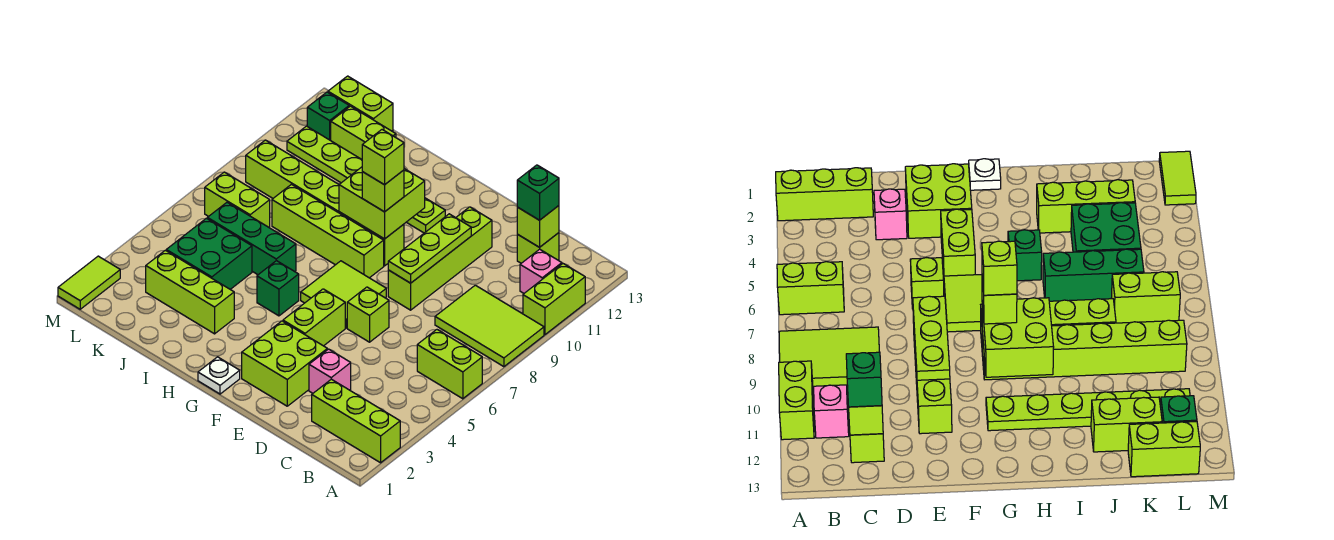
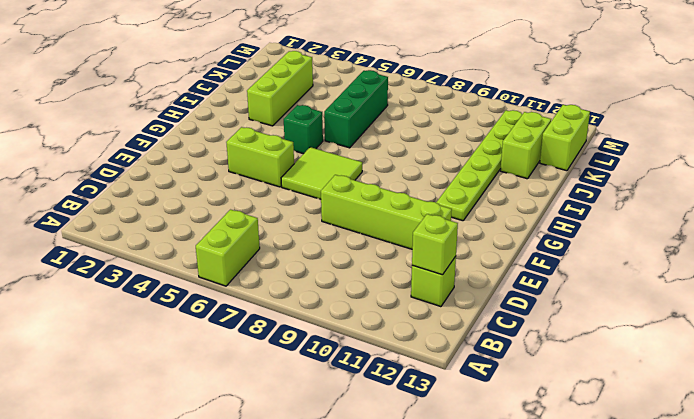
none -> lime brick A2:C2 level 1
none -> lime tile A8:C9 level 1
none -> lime brick A10:A11 level 1
none -> pink brick B11 level 1

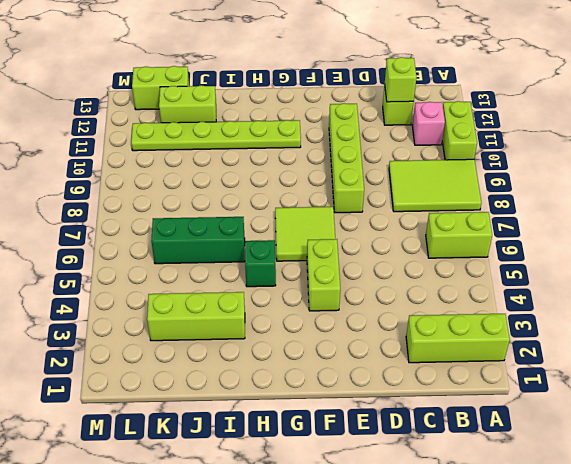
none -> pink brick D3 level 1
none -> lime brick E2:F3 level 1
none -> lime brick E6 level 1
none -> white plate G1 level 1

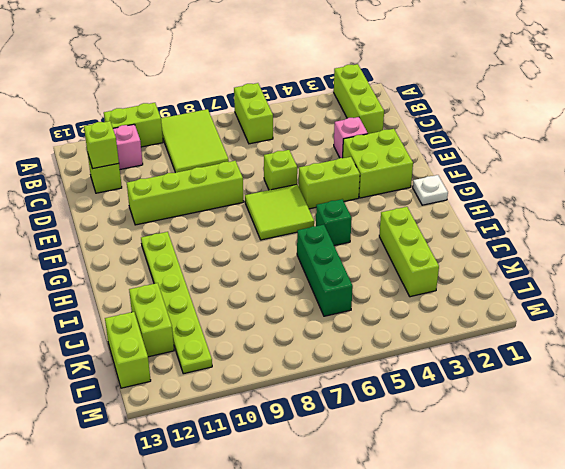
none -> lime brick G8:J8 level 1
none -> lime brick G9:L9 level 1
none -> green brick J4:K5 level 1
none -> lime brick K7:L7 level 1

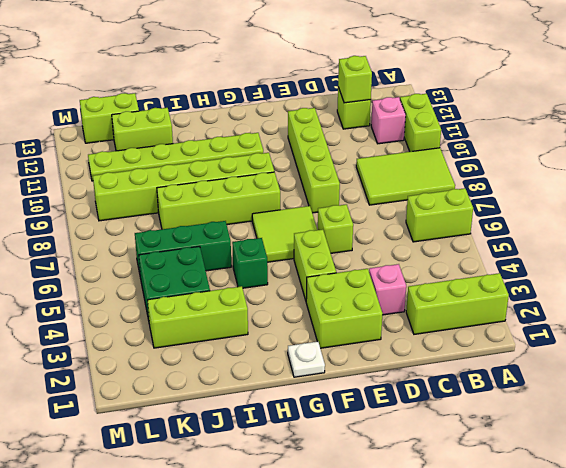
none -> lime brick K7:L7 level 1
none -> green brick L12 level 1
none -> lime tile M1:M2 level 1
none -> lime plate E8:E10 level 2

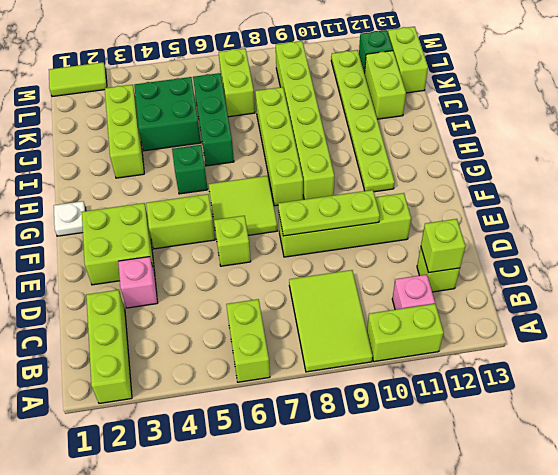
none -> lime brick G9:H10 level 2
none -> green brick C12 level 3
none -> lime brick G9 level 3
none -> lime brick G9 level 4

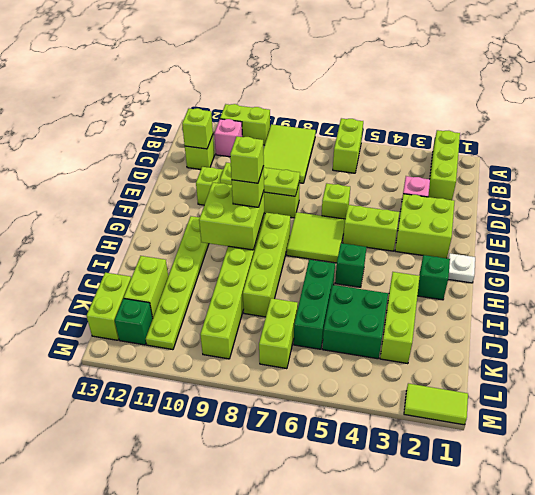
green brick H2 level 1 -> green brick C12 level 3

